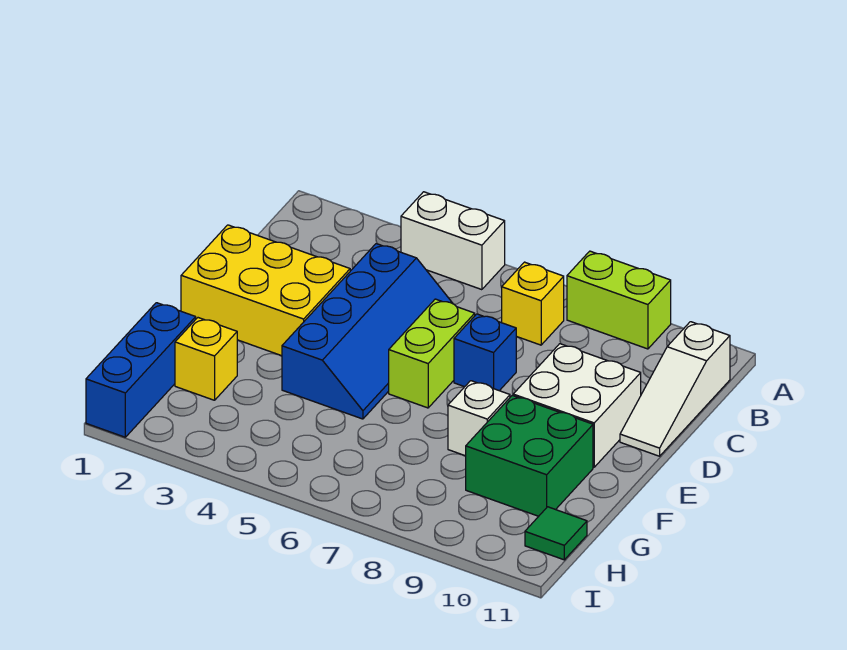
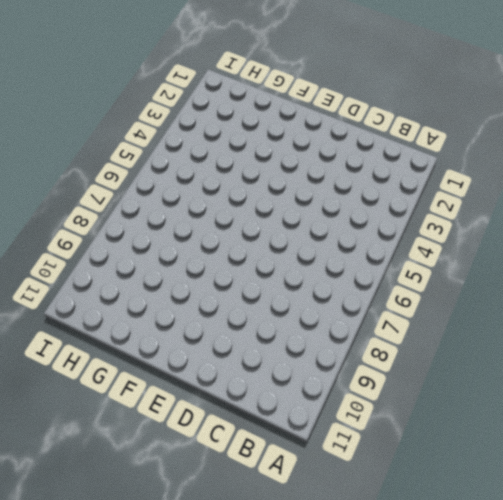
none -> white brick A4:A5 level 1
none -> lime brick A8:A9 level 1
none -> yellow brick B7 level 1

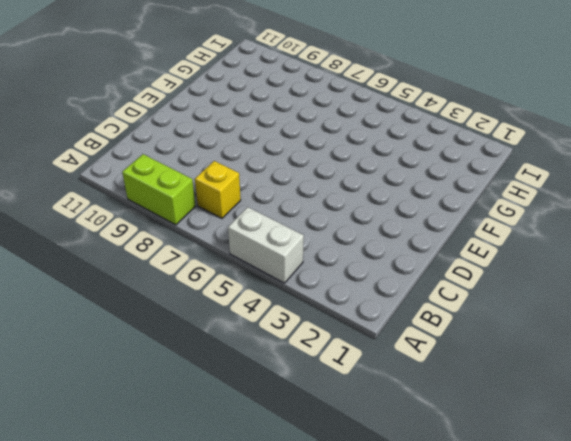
none -> white slope B11:D11 level 1 top B
none -> blue slope C4:F5 level 1 top 4
none -> yellow brick D1:E3 level 1

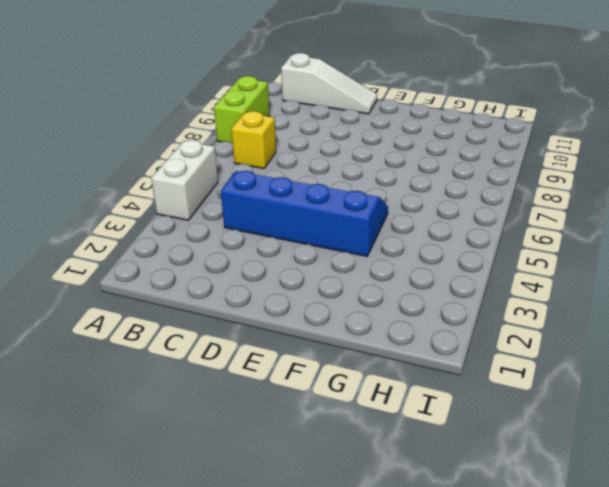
none -> yellow brick D1:E3 level 1
none -> lime brick D6:E6 level 1
none -> blue brick D7 level 1

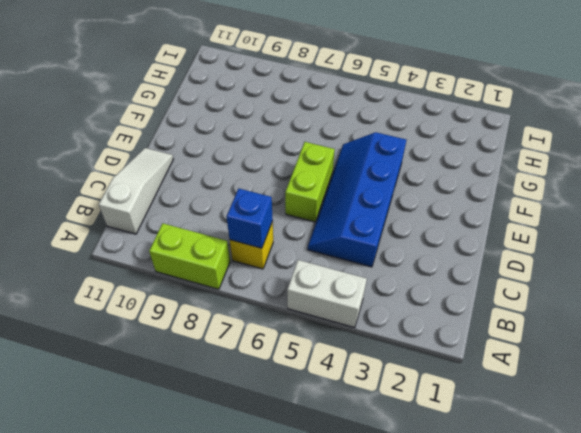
blue brick B7 level 2 -> blue brick D7 level 1
none -> yellow brick D1:E3 level 1
none -> white brick D9:E10 level 1
none -> white brick F8 level 1

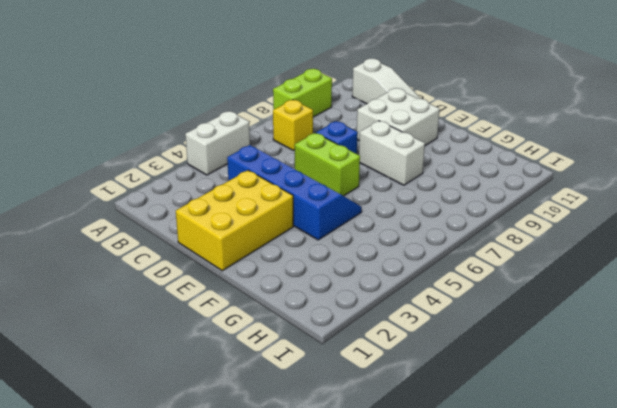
white brick E8:F8 level 1 -> white brick F8 level 1
none -> green brick F9:G10 level 1
none -> blue brick G1:I1 level 1
none -> yellow brick G2 level 1

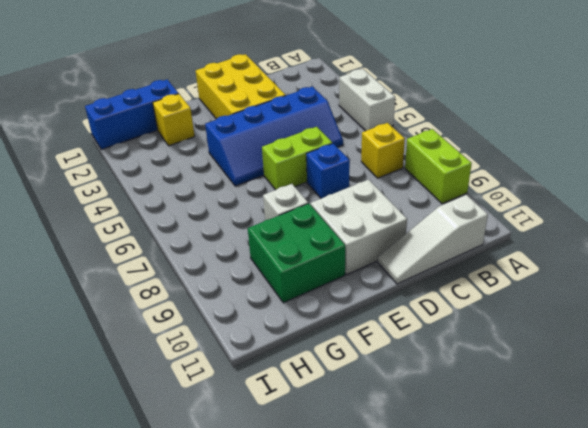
none -> green tile H11 level 1

